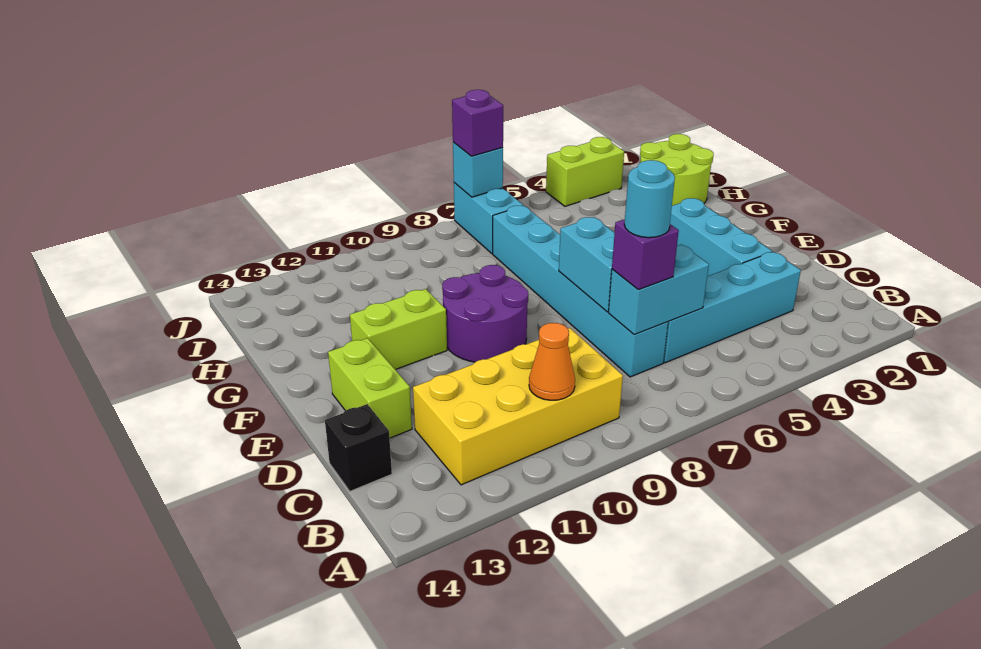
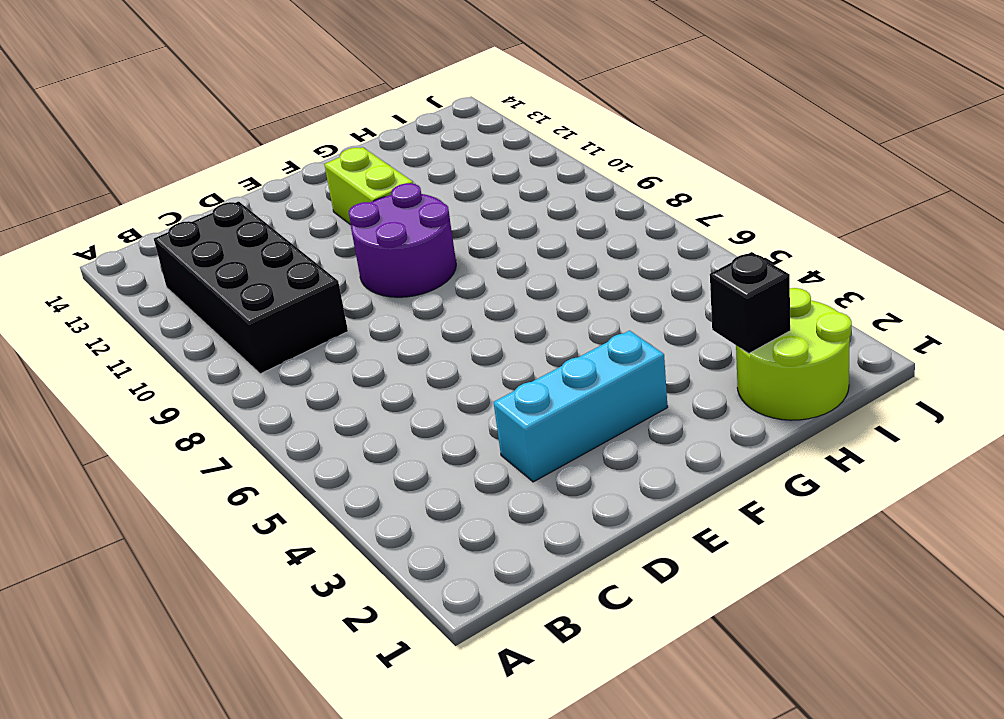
black brick B9:C12 level 1 -> yellow brick B9:C12 level 1
black brick H2 level 2 -> black brick C14 level 1
none -> cyan brick C3:C6 level 1
none -> cyan brick C7:H7 level 1
none -> lime brick D13:E13 level 1

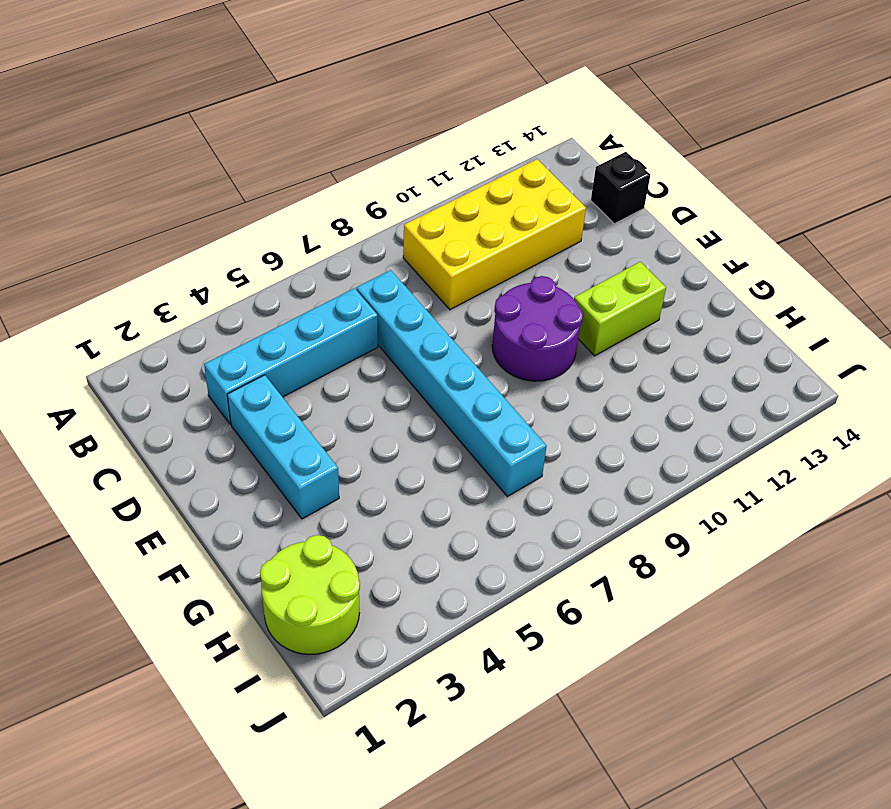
none -> lime brick D13:E13 level 1
none -> cyan brick I7:J7 level 1
none -> lime brick J3:J4 level 1

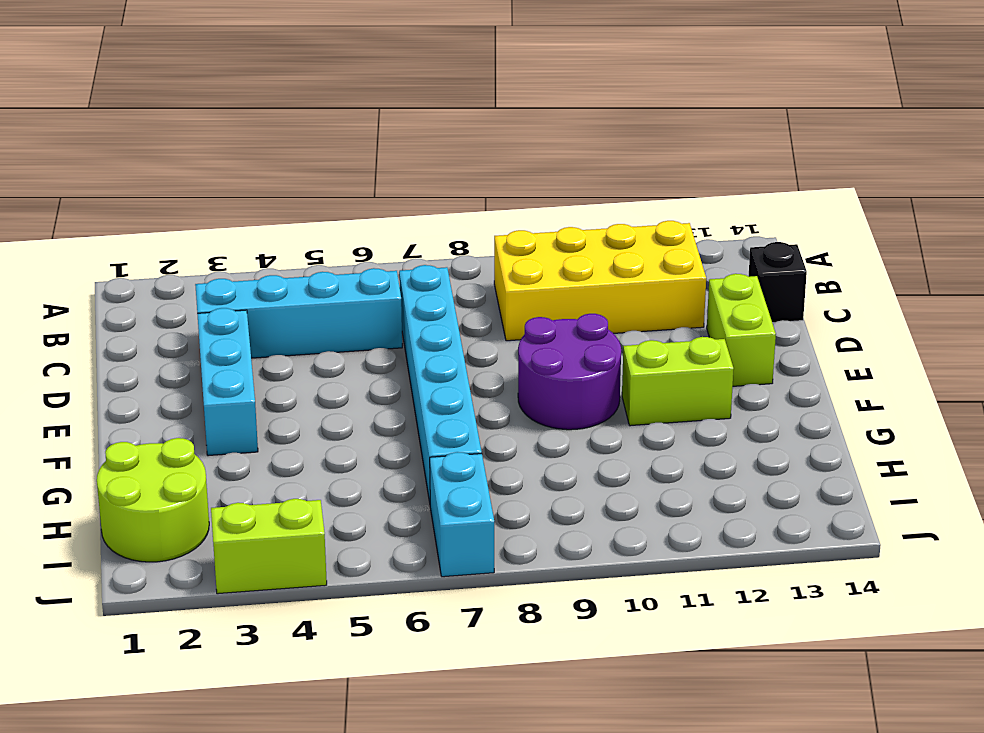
none -> orange cone B10 level 2
none -> cyan brick C6:C7 level 2
none -> cyan brick D7:E7 level 2

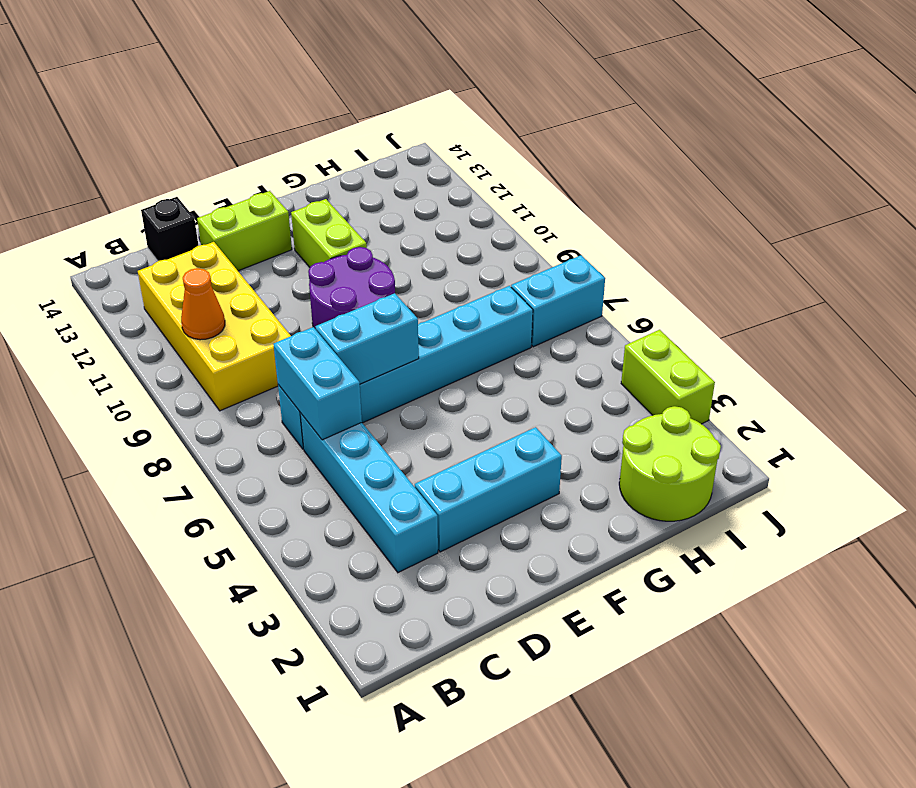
none -> cyan brick J7 level 2
none -> purple brick C7 level 3
none -> purple brick J7 level 3

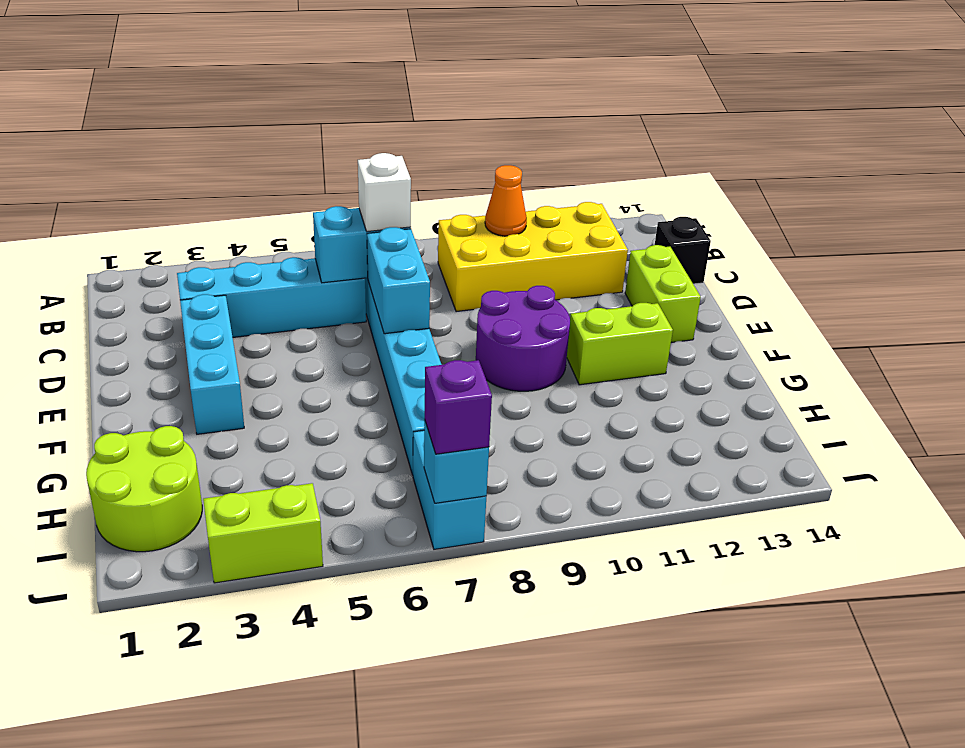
white brick C7 level 3 -> purple brick C7 level 3
none -> cyan round brick C7 level 4

